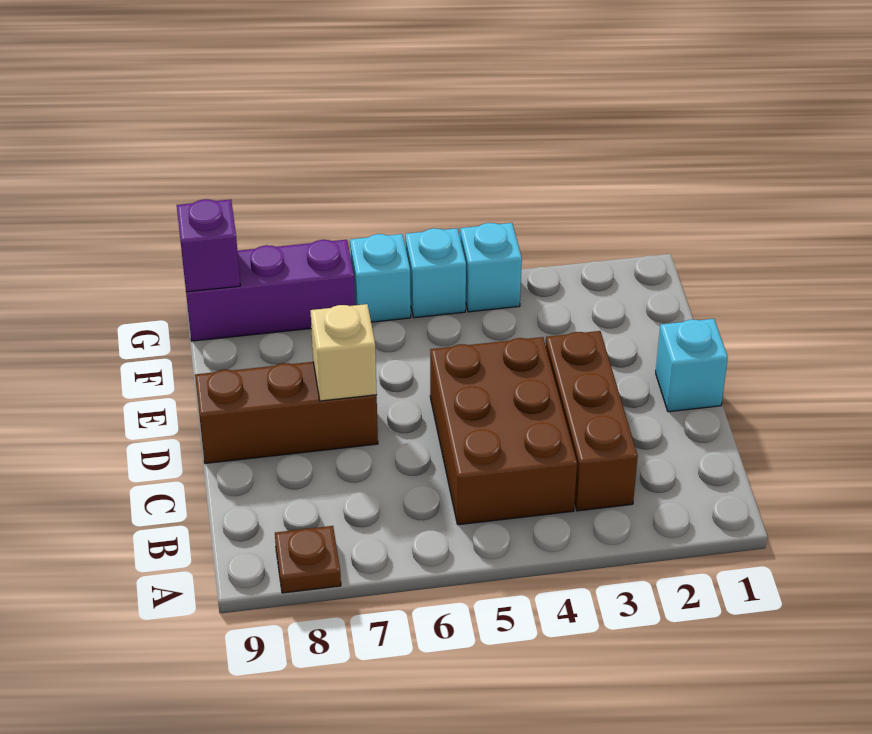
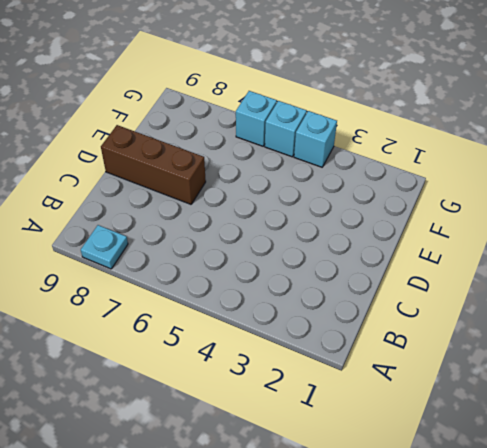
cyan plate A8 level 1 -> brown plate A8 level 1
none -> brown brick B3:D3 level 1
none -> brown brick B4:D5 level 1

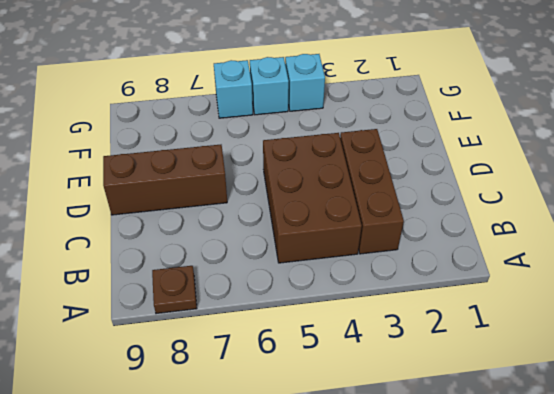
none -> cyan brick D1 level 1
none -> purple brick G7:G9 level 1

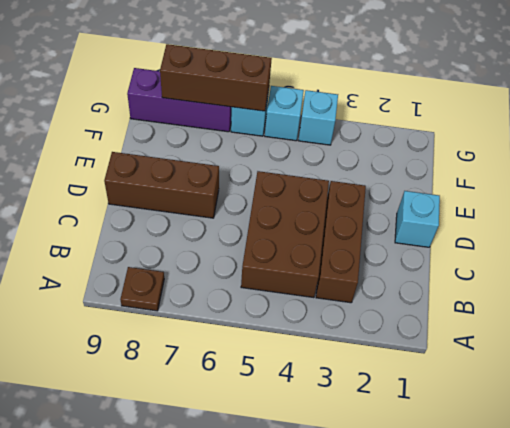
brown brick G6:G8 level 2 -> none
none -> tan brick D7 level 2
none -> purple brick G9 level 2

